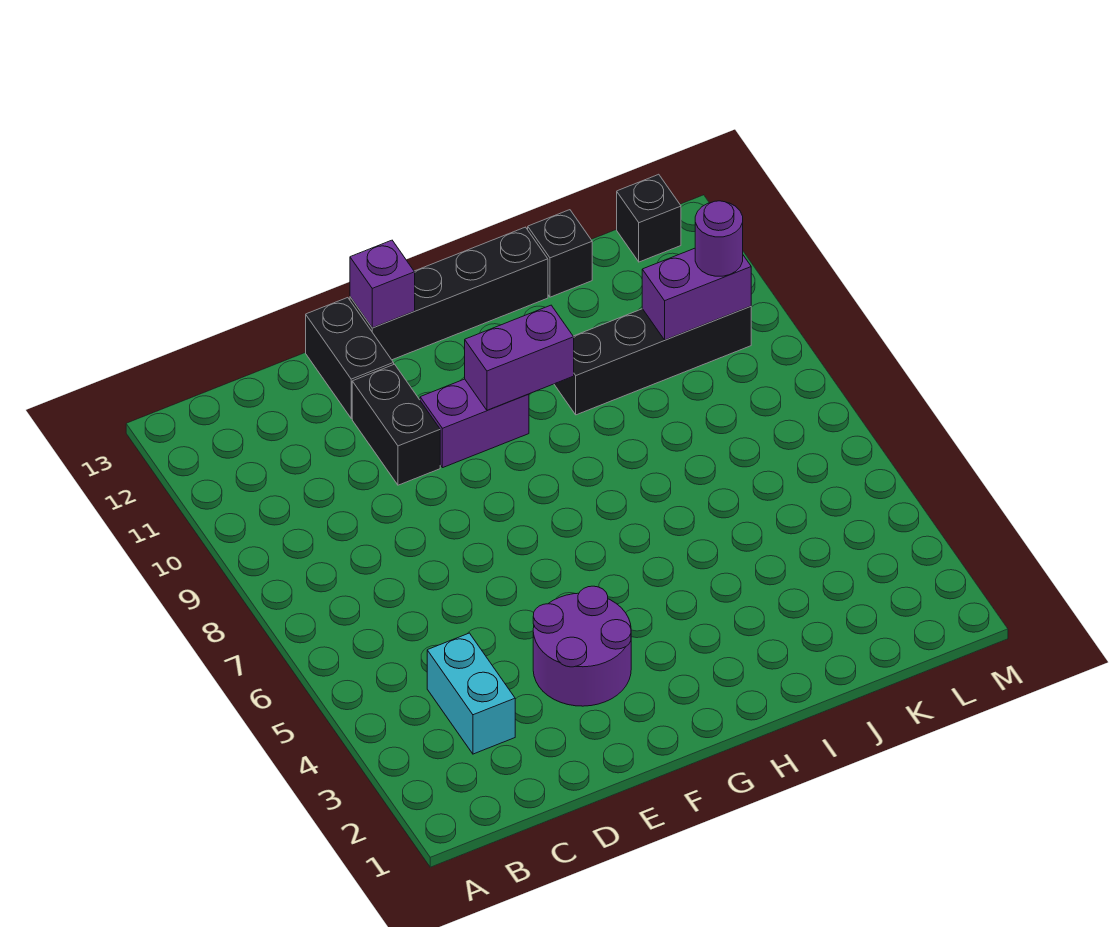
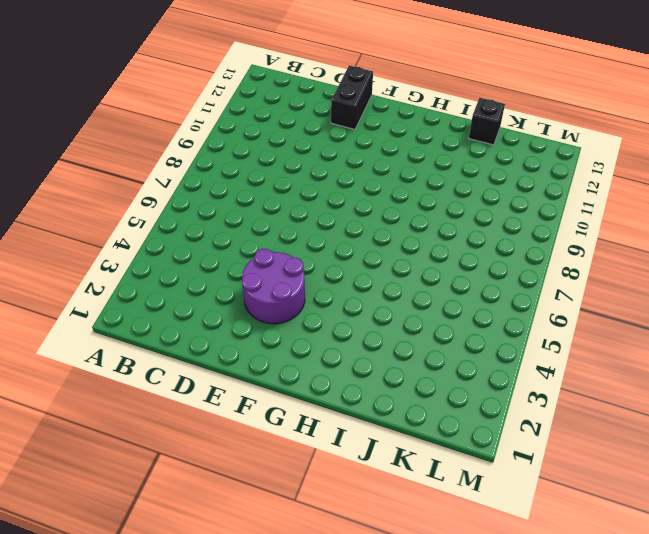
none -> cyan brick C3:C4 level 1
none -> black brick E10:E11 level 1
none -> purple brick F10:G10 level 1

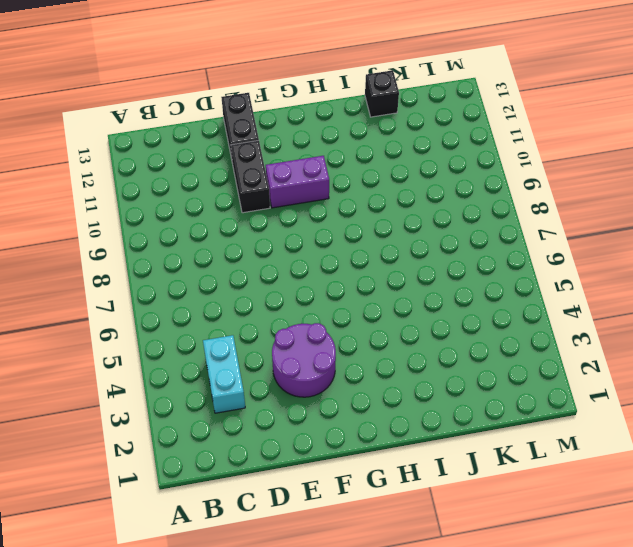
none -> black brick F13:I13 level 1
none -> black brick I10:L10 level 1
none -> black brick L13 level 1

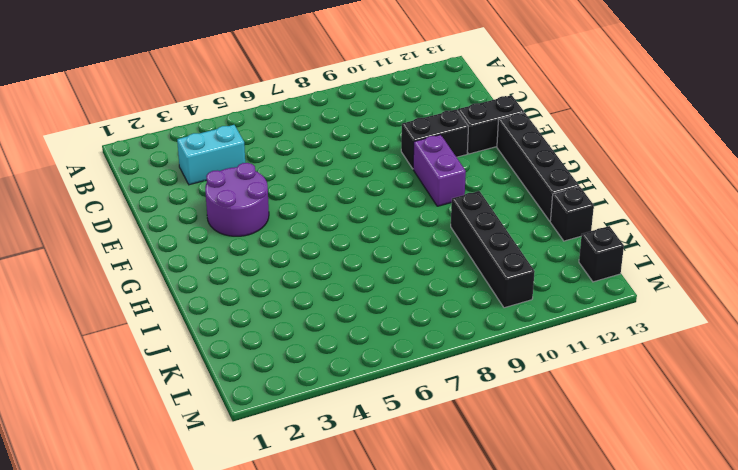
none -> purple brick F13 level 2
none -> purple brick G10:H10 level 2
none -> purple brick K10:L10 level 2

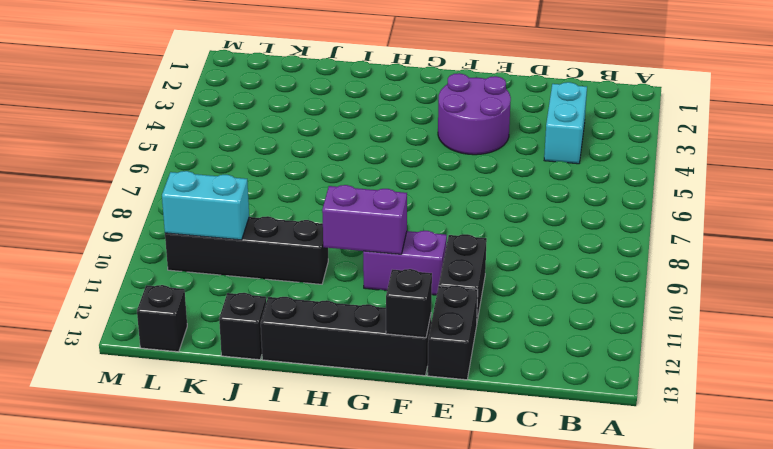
black brick F13 level 2 -> purple brick F13 level 2
cyan brick K10:L10 level 2 -> purple brick K10:L10 level 2
none -> purple round brick L10 level 3

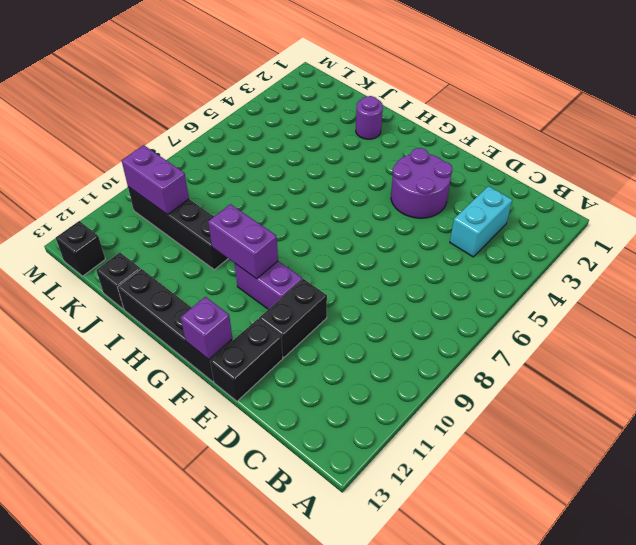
purple round brick I2 level 1 -> purple round brick L10 level 3

